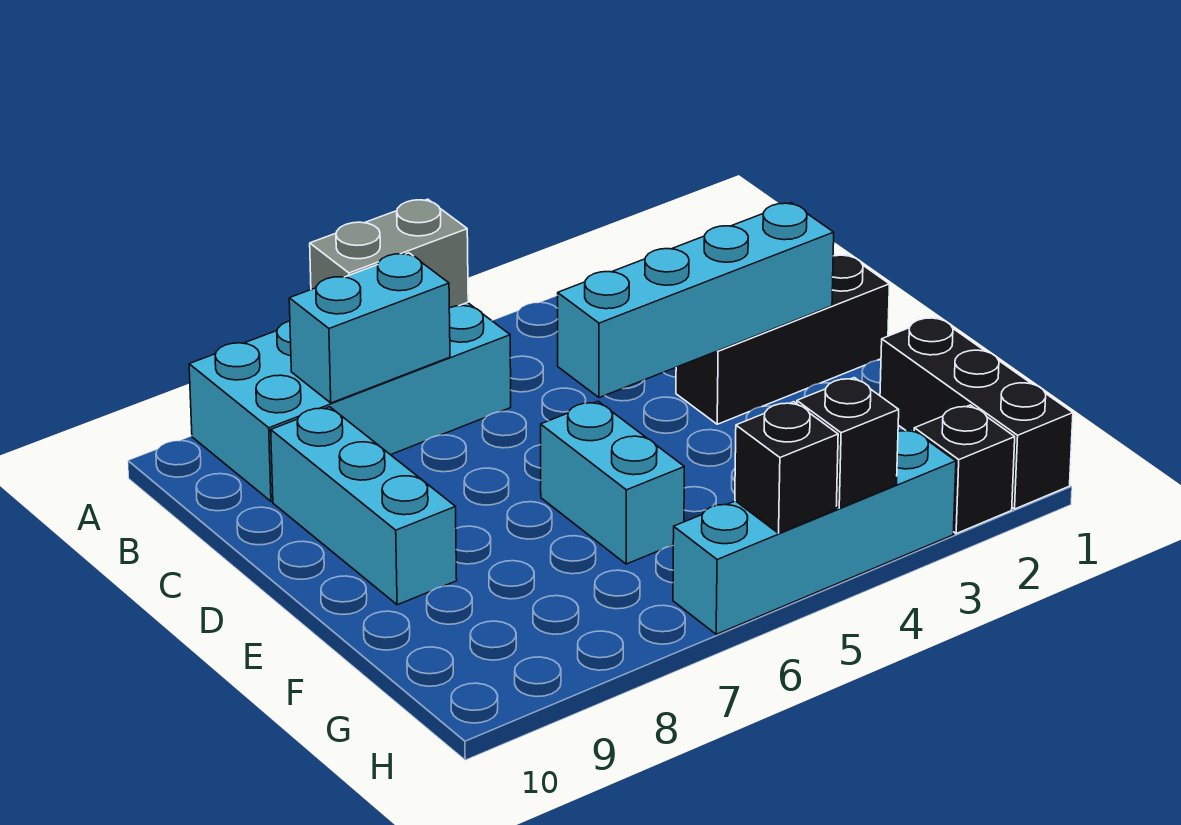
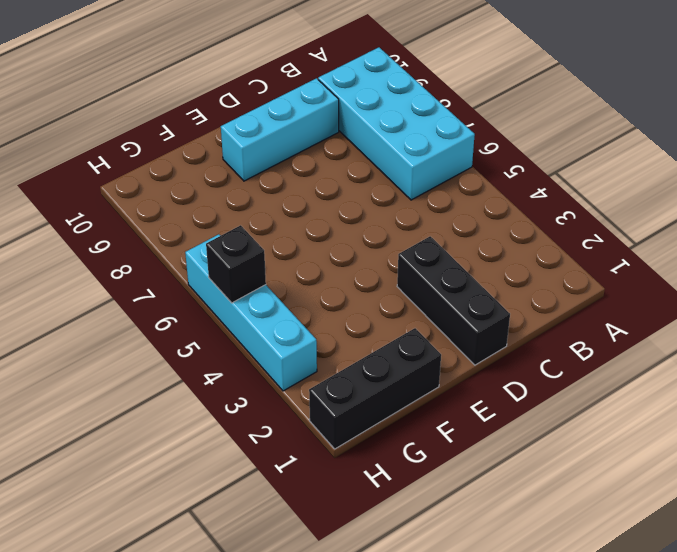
none -> cyan brick E6:F6 level 1
none -> black brick H2 level 1
none -> grey brick A6:A7 level 2

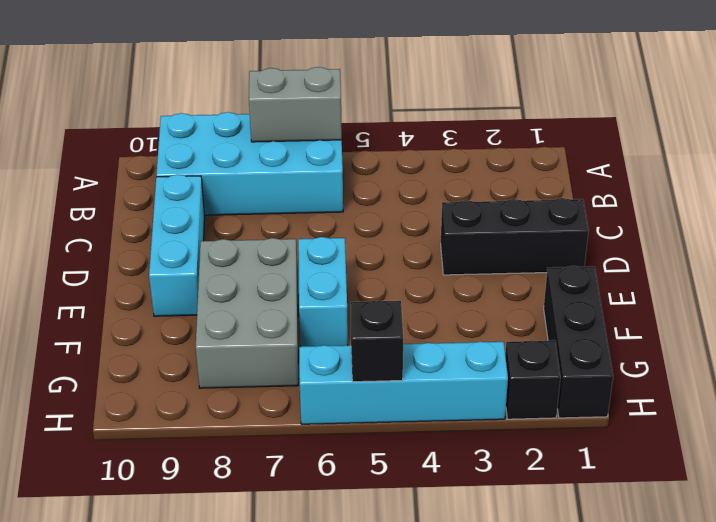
grey brick E7:G8 level 1 -> none
none -> cyan brick B7:B8 level 2
none -> cyan brick D2:D5 level 2
none -> black brick H4 level 2

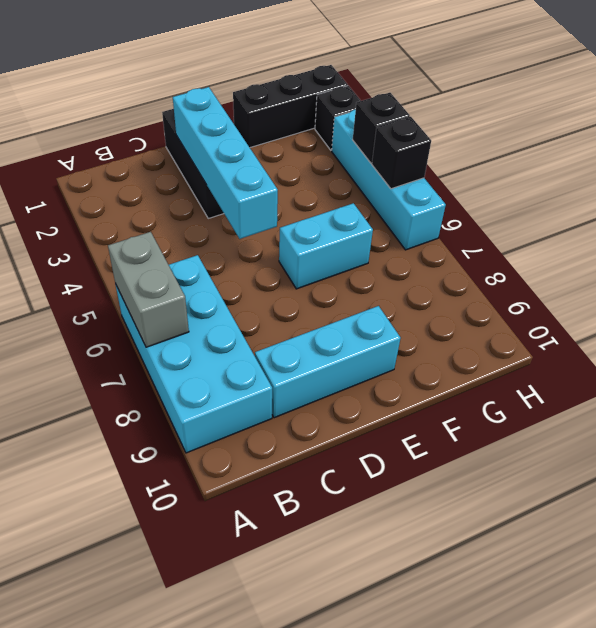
none -> cyan brick B7:B8 level 2

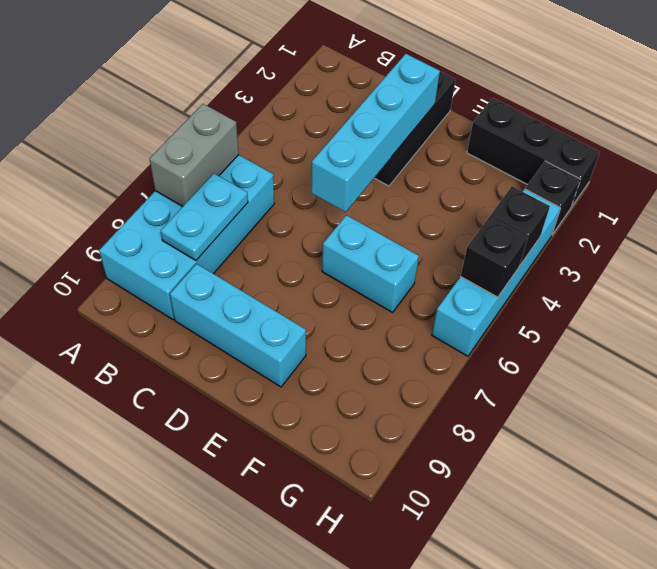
cyan plate B7:B8 level 2 -> cyan brick B7:B8 level 2

